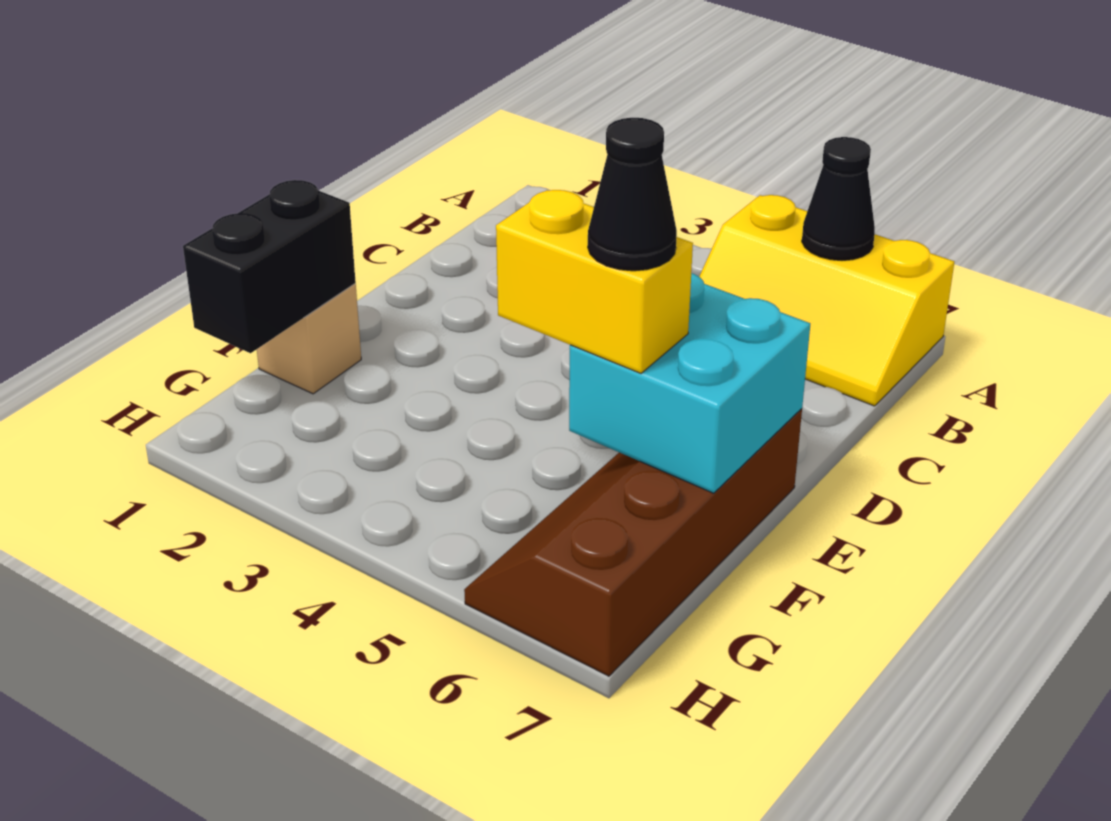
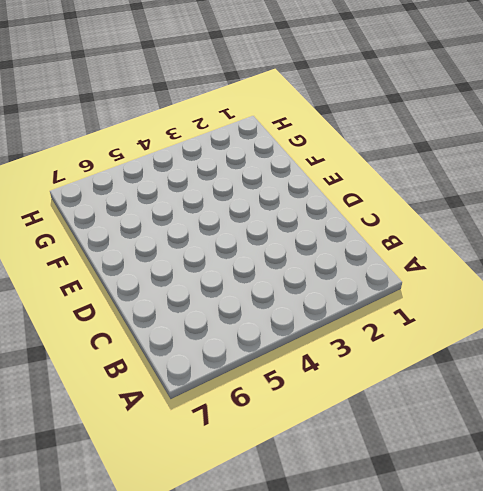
none -> yellow slope A5:B7 level 1 top A
none -> brown slope E6:H7 level 1 top 7

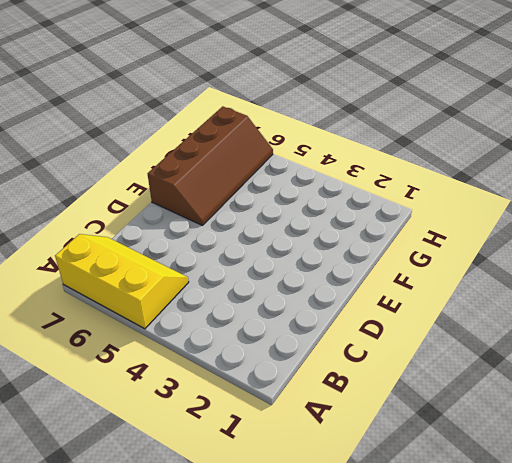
none -> tan brick F1 level 1
none -> black cone A6 level 2

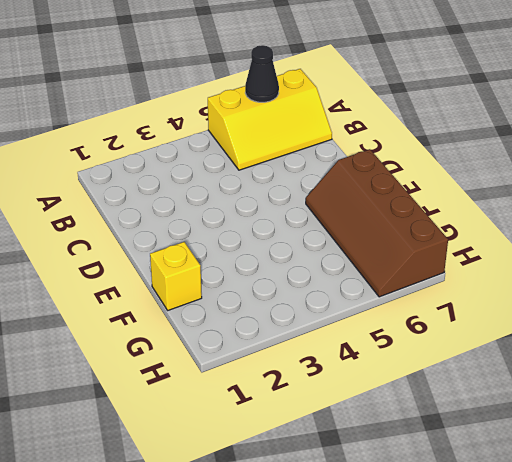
yellow brick F1 level 1 -> tan brick F1 level 1
none -> cyan brick E6:F7 level 2
none -> black brick F1:G1 level 2

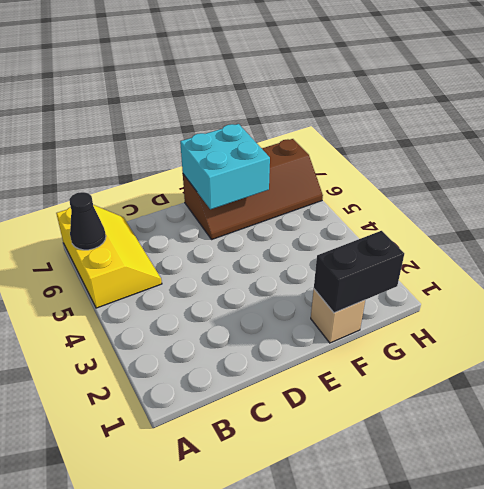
none -> yellow brick F5:F6 level 3
none -> black cone F6 level 4

